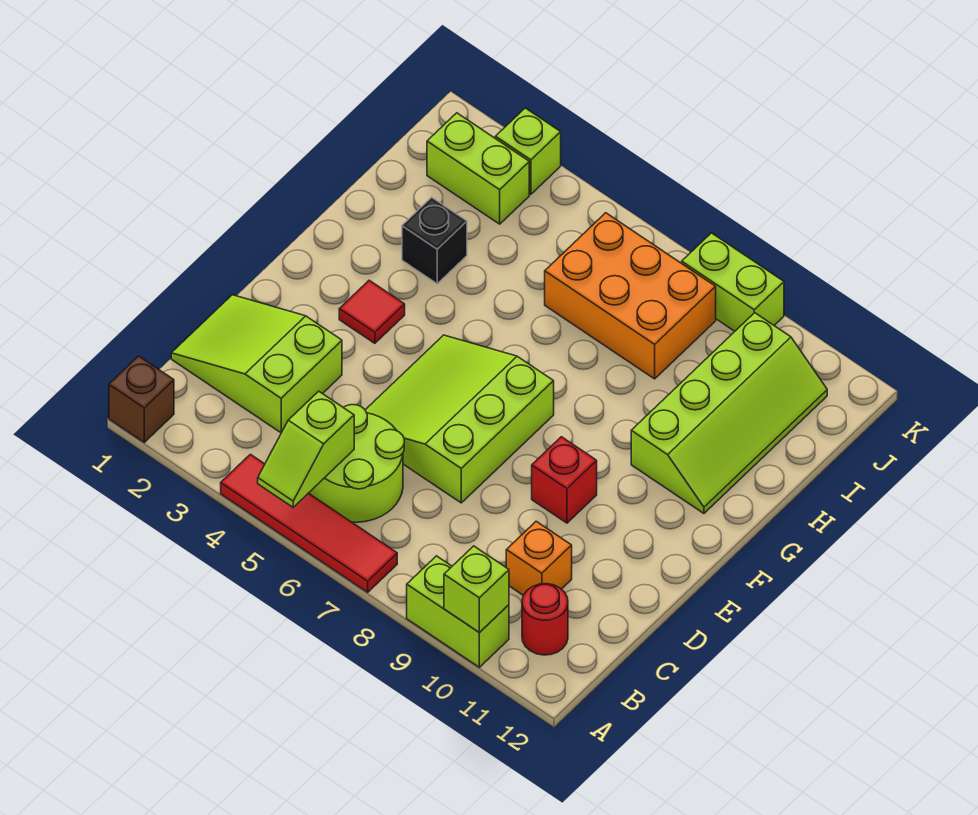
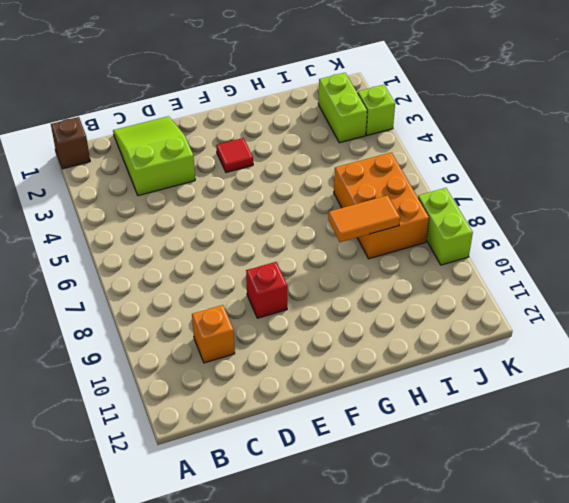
orange tile H8:I8 level 2 -> none
none -> red tile A4:A7 level 1
none -> lime brick A9:A10 level 1
none -> lime round brick B5:C6 level 1

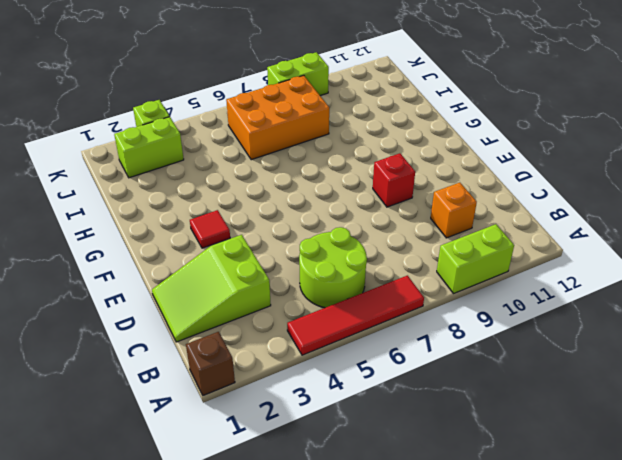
none -> red round brick B11 level 1
none -> lime slope D5:F7 level 1 top 7
none -> lime slope G10:J11 level 1 top 10

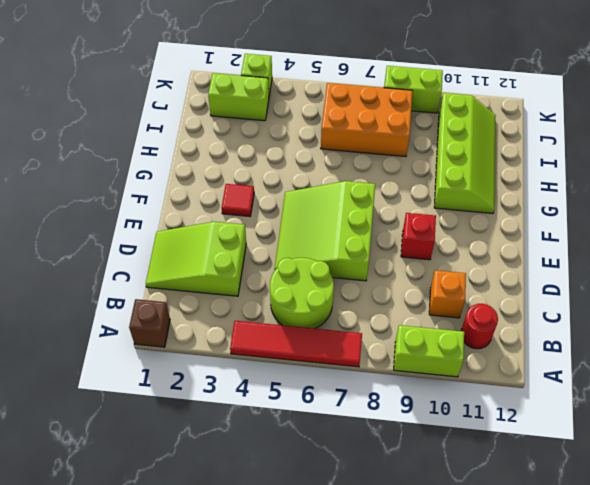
none -> black brick H3 level 1
none -> lime slope A5:B5 level 2 top B
none -> lime brick A10 level 2

